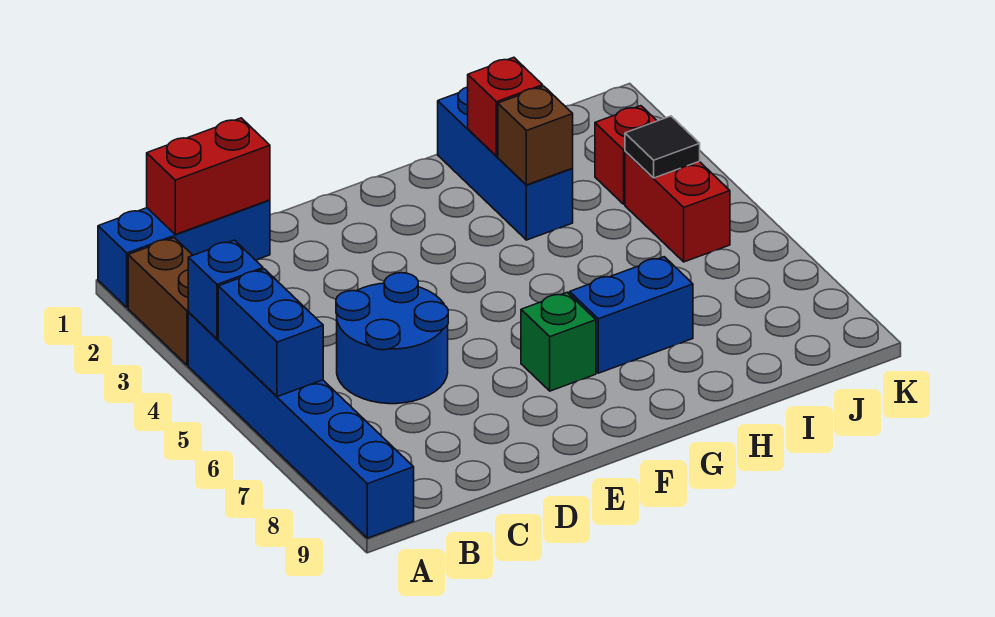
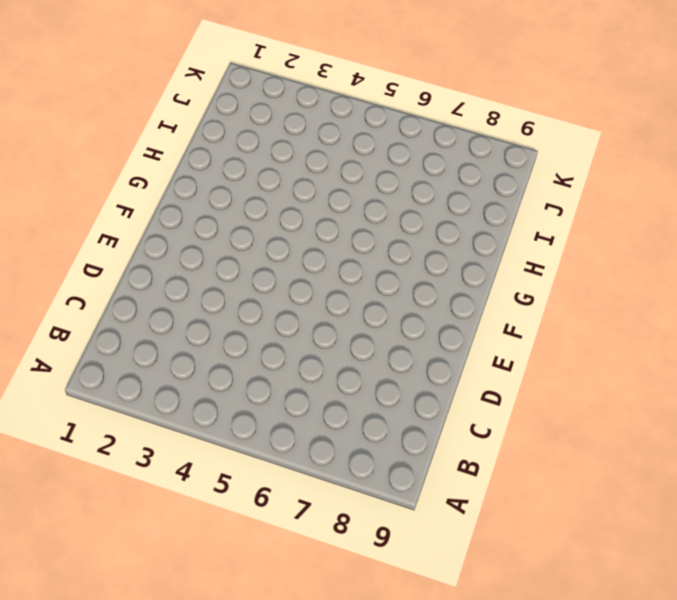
none -> blue brick A1:C1 level 1
none -> brown brick A2:A3 level 1
none -> blue brick A4:A9 level 1

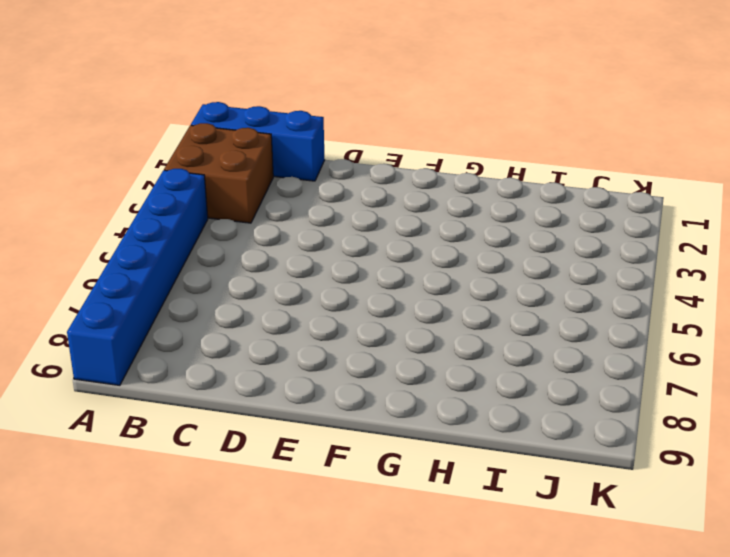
brown brick A2:B3 level 1 -> brown brick A2:A3 level 1
none -> blue round brick C5:D6 level 1
none -> green brick F7 level 1
none -> blue brick G7:H7 level 1

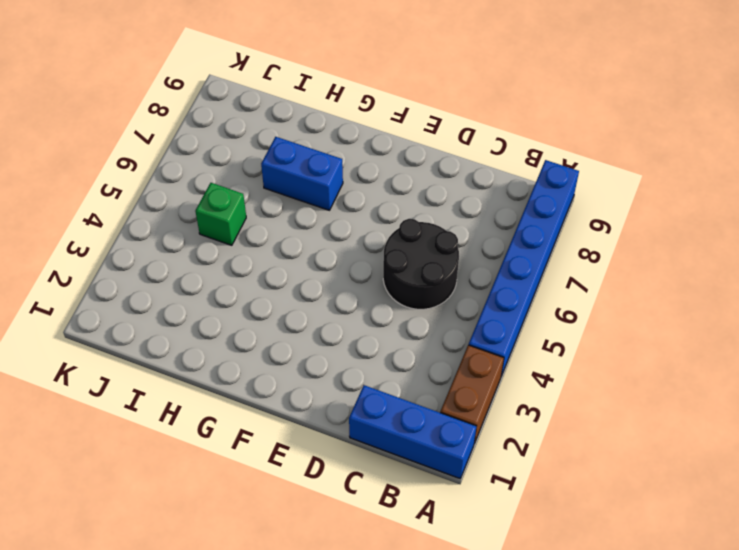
black round brick C5:D6 level 1 -> blue round brick C5:D6 level 1
green brick I5 level 1 -> green brick F7 level 1
none -> blue brick H1:H3 level 1
none -> red brick J3 level 1
none -> red brick J4:J5 level 1

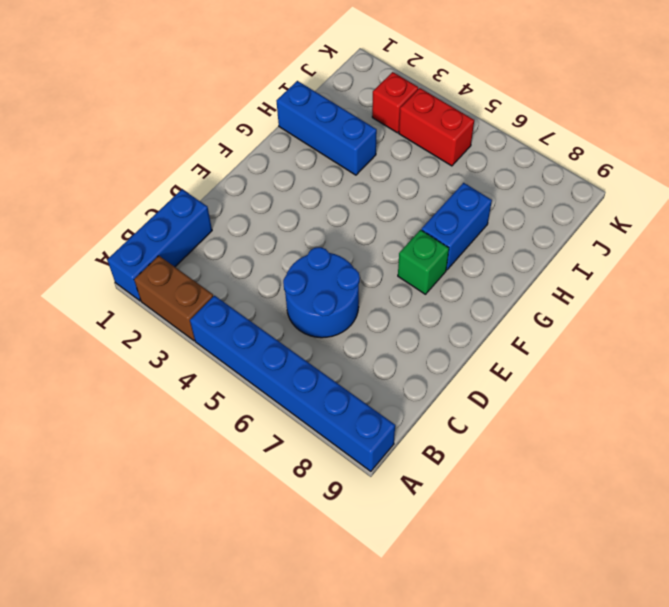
none -> blue brick A4 level 2
none -> blue brick A5:A6 level 2
none -> red brick B1:C1 level 2

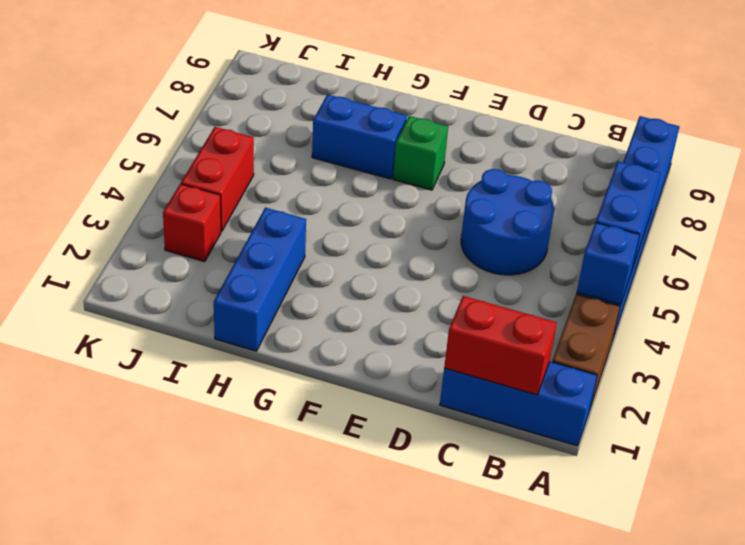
none -> red brick H2 level 2
none -> brown brick H3 level 2
none -> black tile J4 level 2

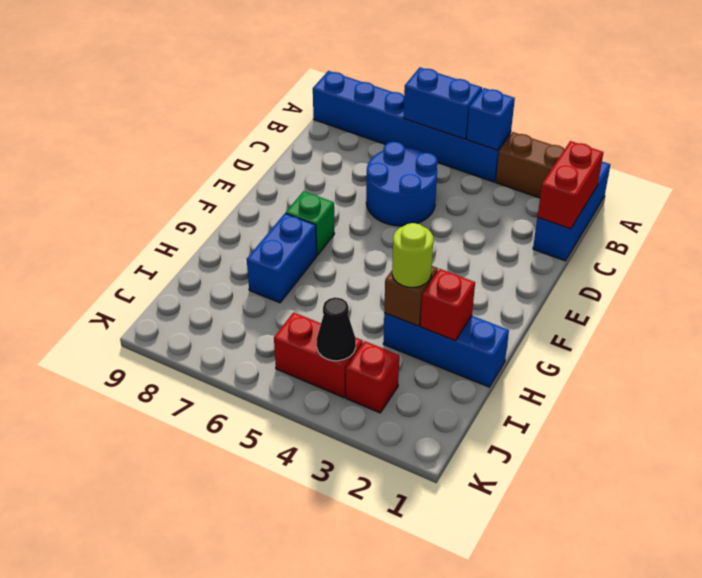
lime round brick H3 level 3 -> none
black cone J4 level 2 -> black tile J4 level 2

